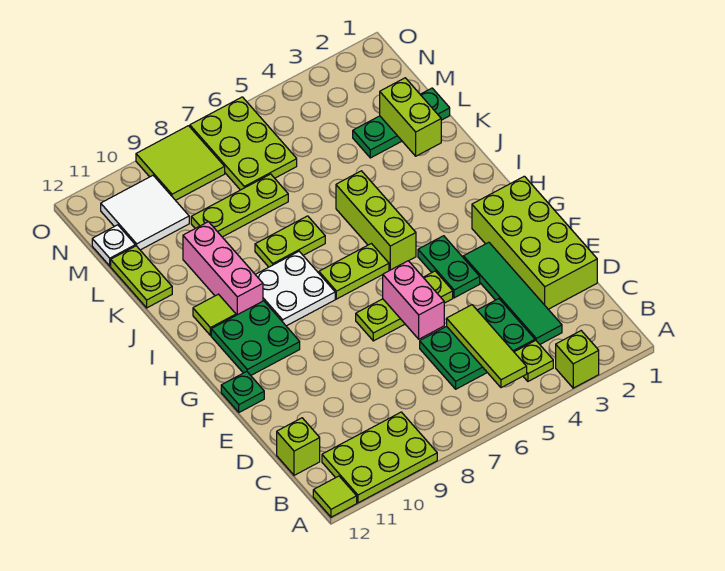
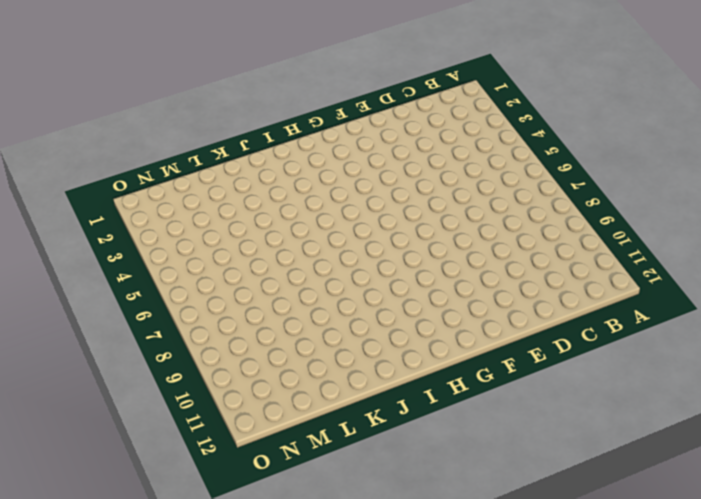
none -> lime brick A3 level 1
none -> lime plate A9:B11 level 1
none -> lime tile A12 level 1

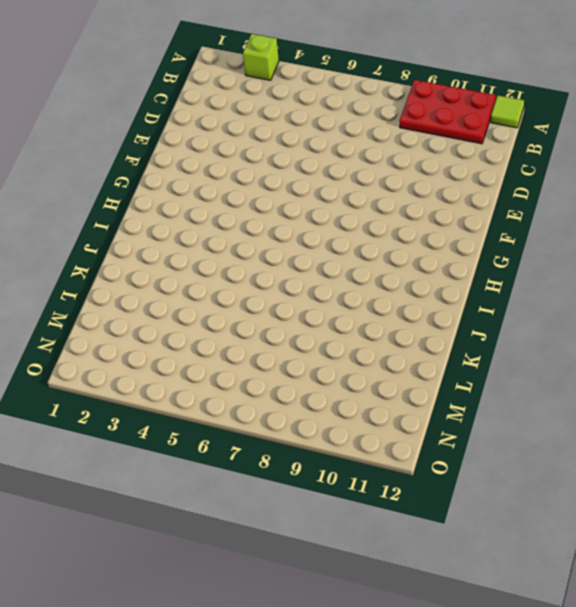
red plate A9:B11 level 1 -> lime plate A9:B11 level 1
none -> lime plate B4 level 1
none -> green tile C3:F3 level 1
none -> green plate C4:D6 level 1

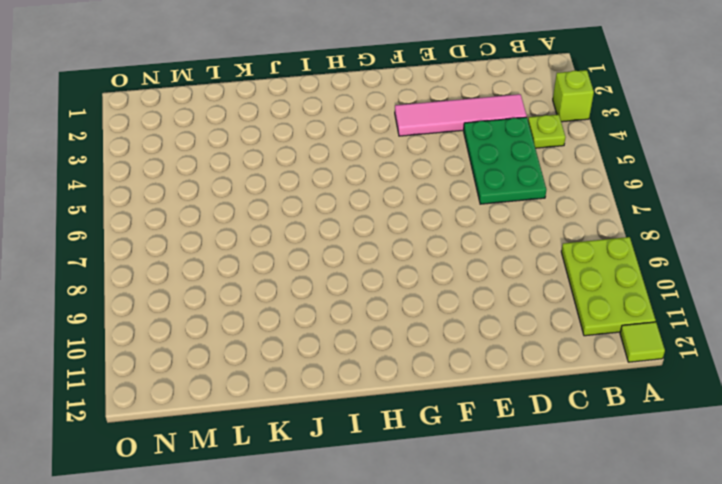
pink tile C3:F3 level 1 -> green tile C3:F3 level 1
none -> lime brick C12 level 1
none -> lime brick D1:G2 level 1
none -> green plate F4:G4 level 1

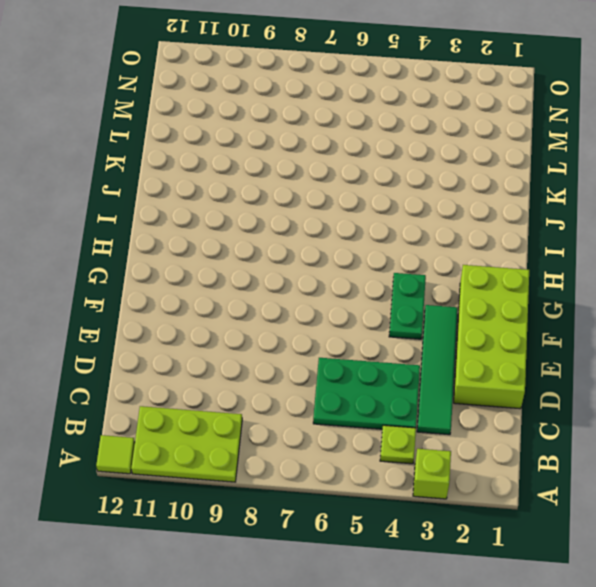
none -> lime brick C12 level 1
none -> lime plate F5:F7 level 1
none -> green plate F12 level 1

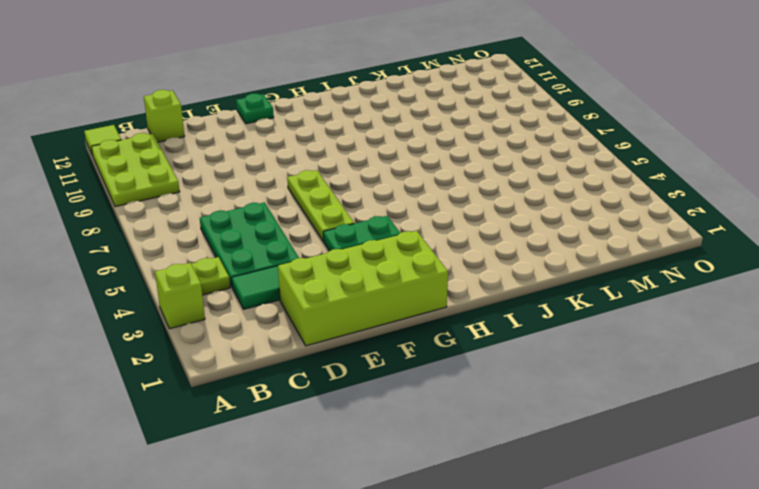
none -> green plate G10:H11 level 1
none -> lime brick H5:J5 level 1
none -> lime plate H6:H7 level 1

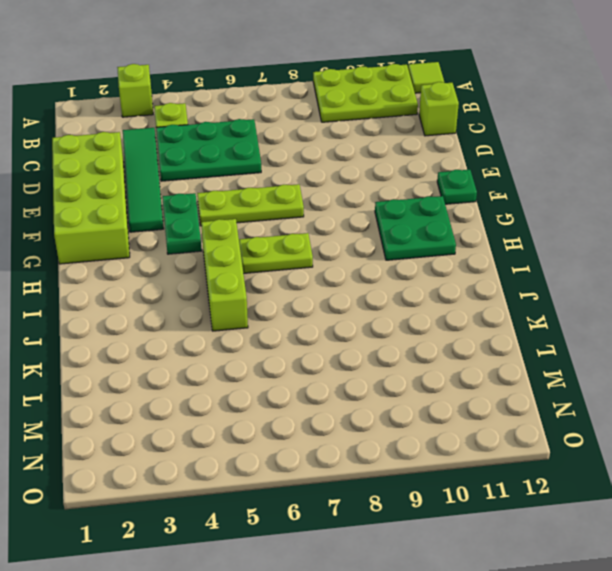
none -> white plate H8:I9 level 1
none -> pink brick I10:K10 level 1
none -> lime tile I11 level 1

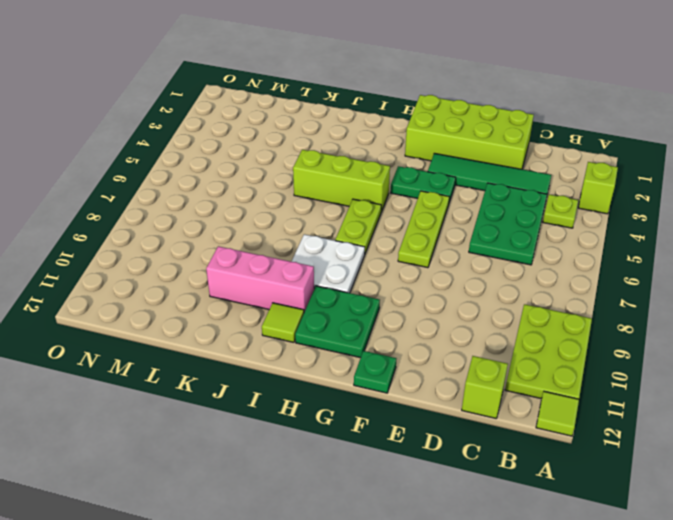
none -> lime plate J7:J8 level 1
none -> lime plate K12:L12 level 1
none -> green plate L1:L3 level 1

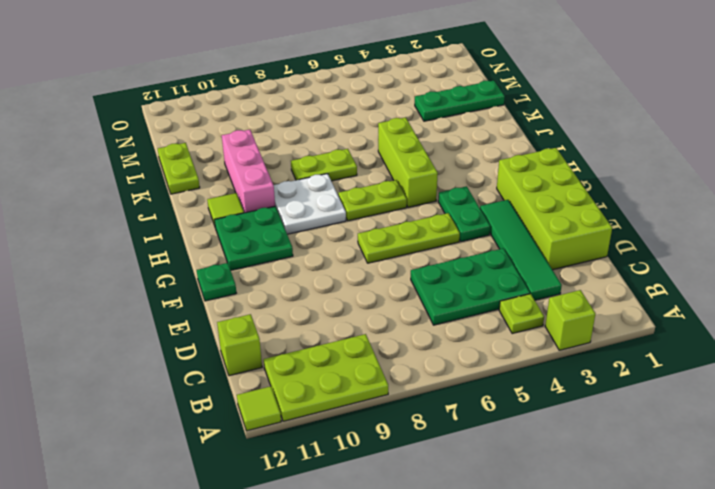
none -> lime plate L7:L9 level 1
none -> lime plate M6:O7 level 1
none -> white tile M10:N11 level 1

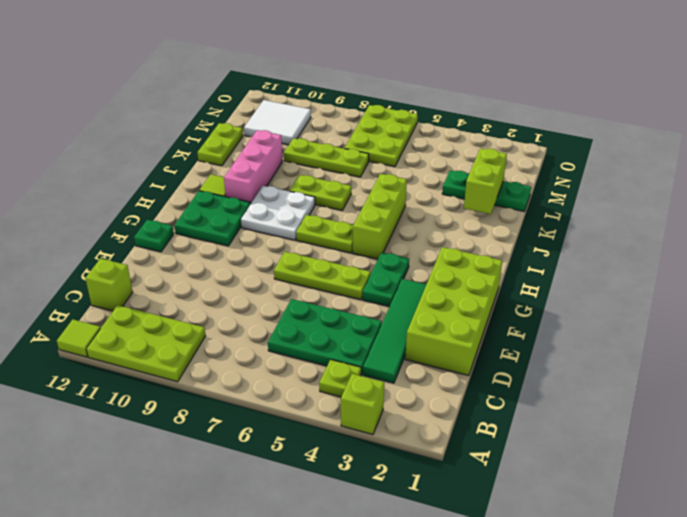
none -> white plate M12 level 1
none -> lime tile N8:O9 level 1
none -> lime tile B5:D5 level 2

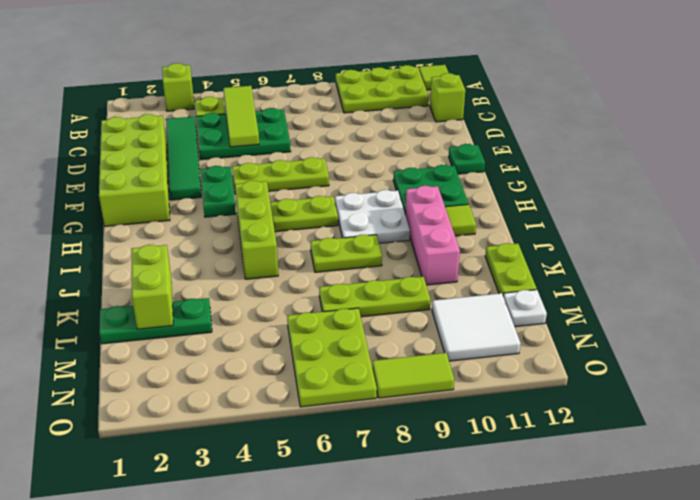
lime tile O8:O9 level 1 -> lime tile N8:O9 level 1
none -> pink brick E6:F6 level 2

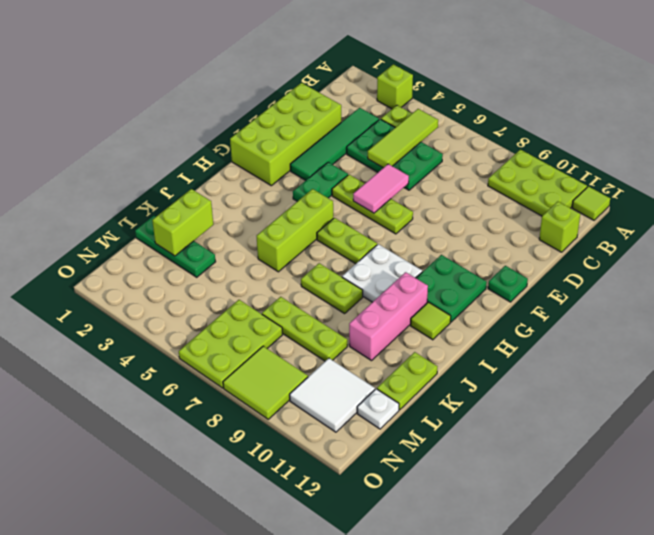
pink tile E6:F6 level 2 -> pink brick E6:F6 level 2

